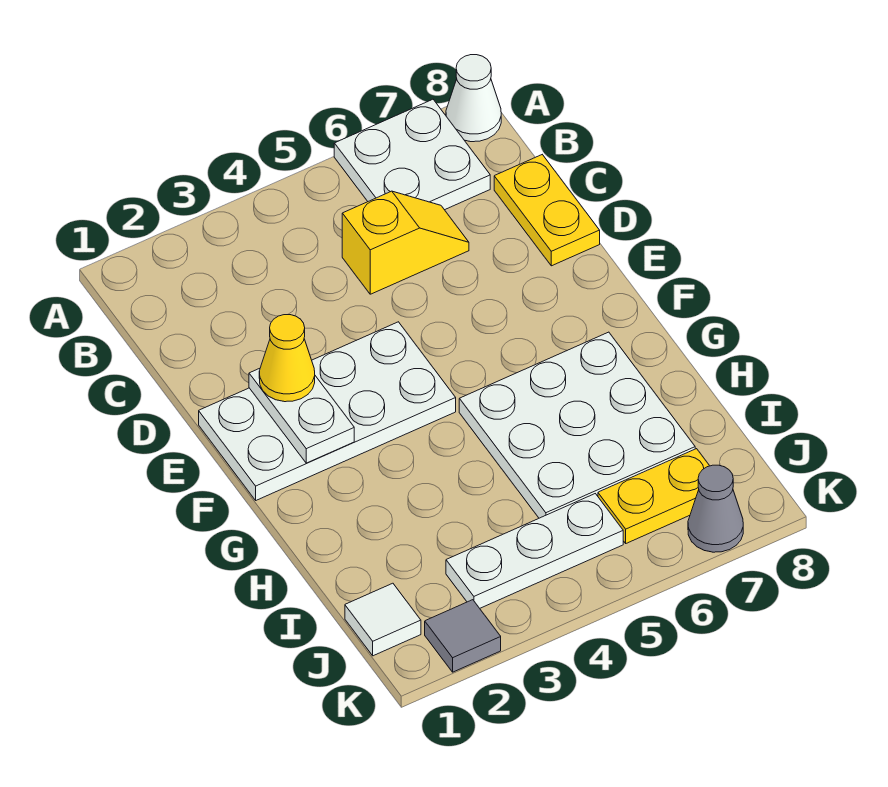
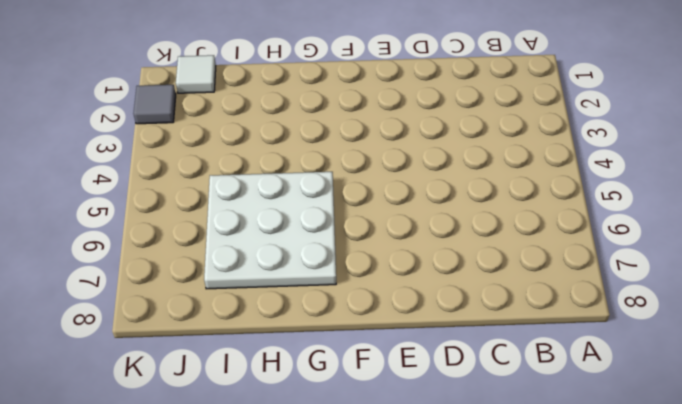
none -> white plate A6:B7 level 1
none -> white cone A8 level 1
none -> yellow slope C5:C6 level 1 top 5

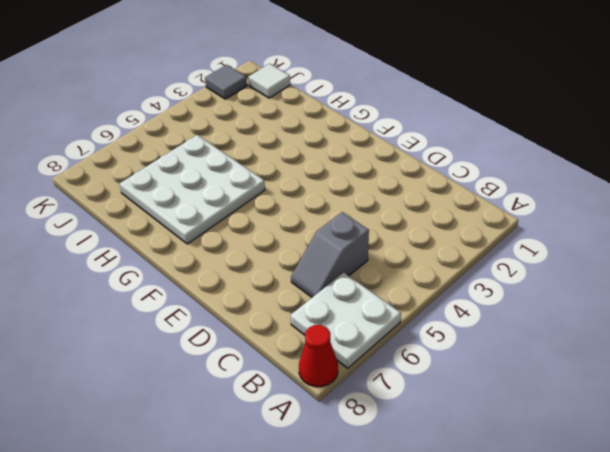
red cone A8 level 1 -> white cone A8 level 1
grey slope C5:C6 level 1 top 5 -> yellow slope C5:C6 level 1 top 5
none -> yellow plate C8:D8 level 1
none -> white plate E1:F4 level 1
none -> white plate J3:J5 level 1

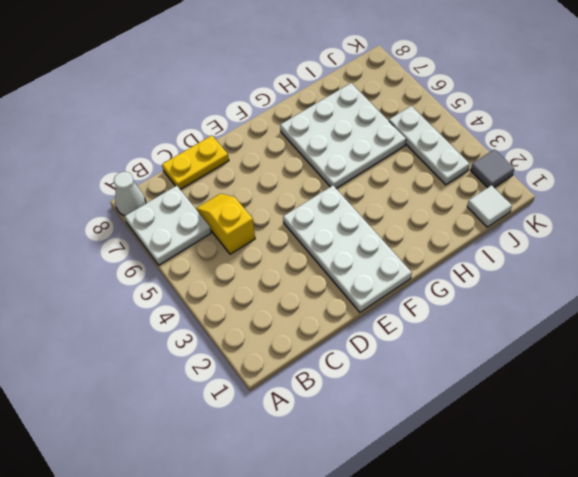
none -> yellow plate J6:J7 level 1
none -> grey cone K7 level 1
none -> white plate E2:F2 level 2

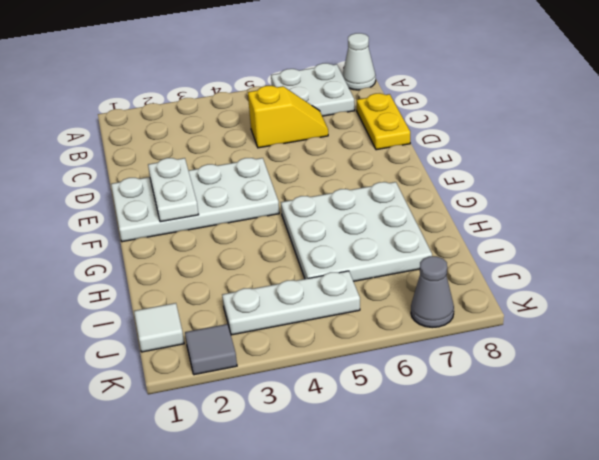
none -> yellow plate J6:J7 level 1
none -> yellow cone E2 level 3

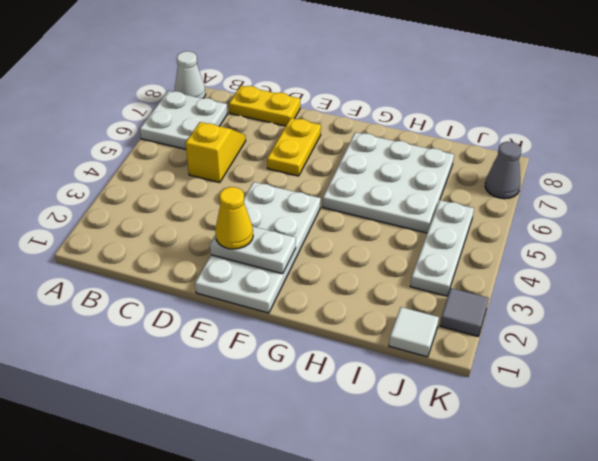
yellow plate E6:E7 level 1 -> yellow plate J6:J7 level 1

